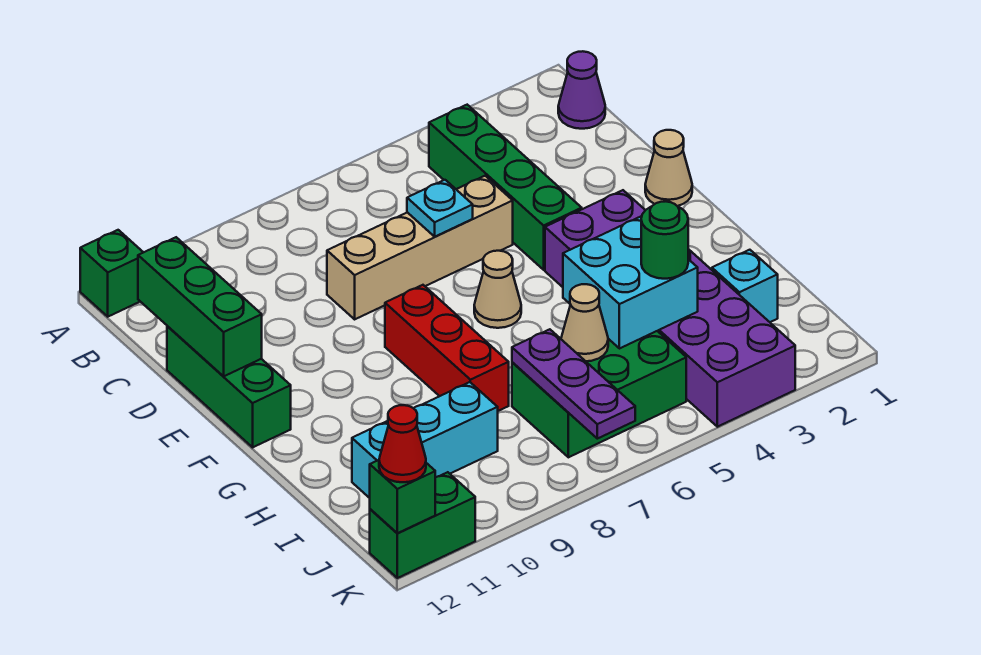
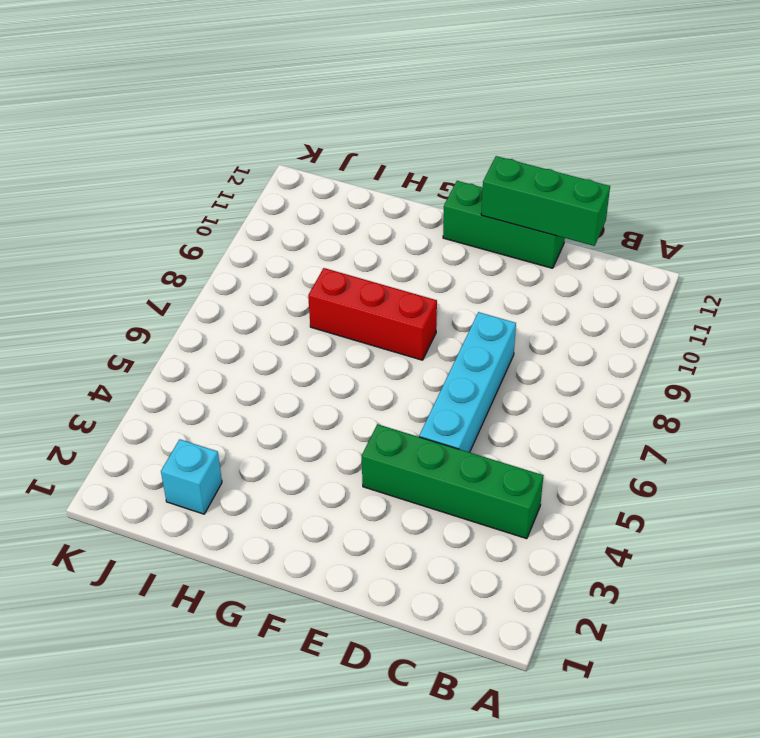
cyan brick D5:D8 level 1 -> tan brick D5:D8 level 1
none -> green brick A12 level 1
none -> purple cone B1 level 1
none -> tan cone E1 level 1

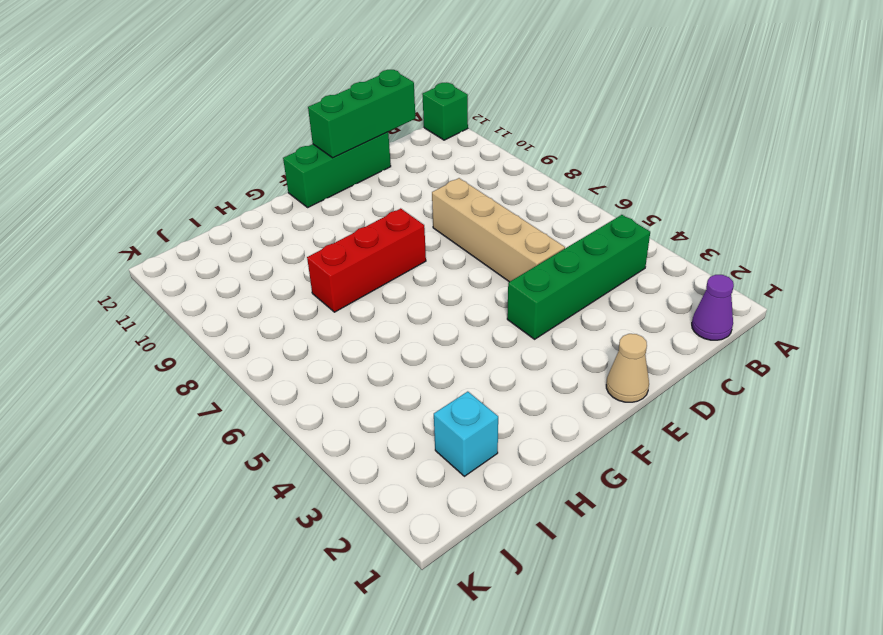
none -> purple brick F3:K4 level 1
none -> tan cone F6 level 1
none -> green brick I5:J7 level 1

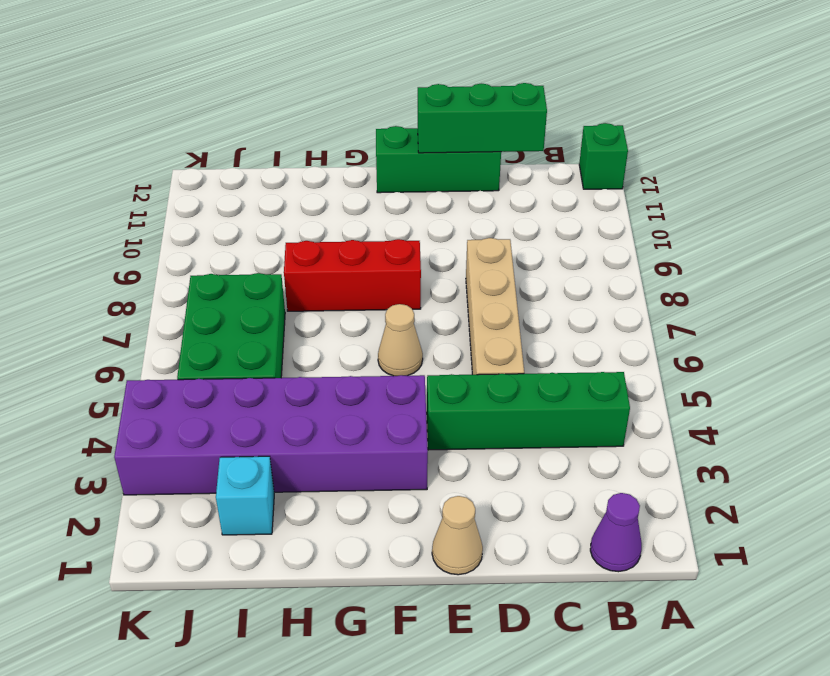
none -> cyan brick I9:I11 level 1
none -> green brick K11:K12 level 1
none -> cyan plate D6 level 2

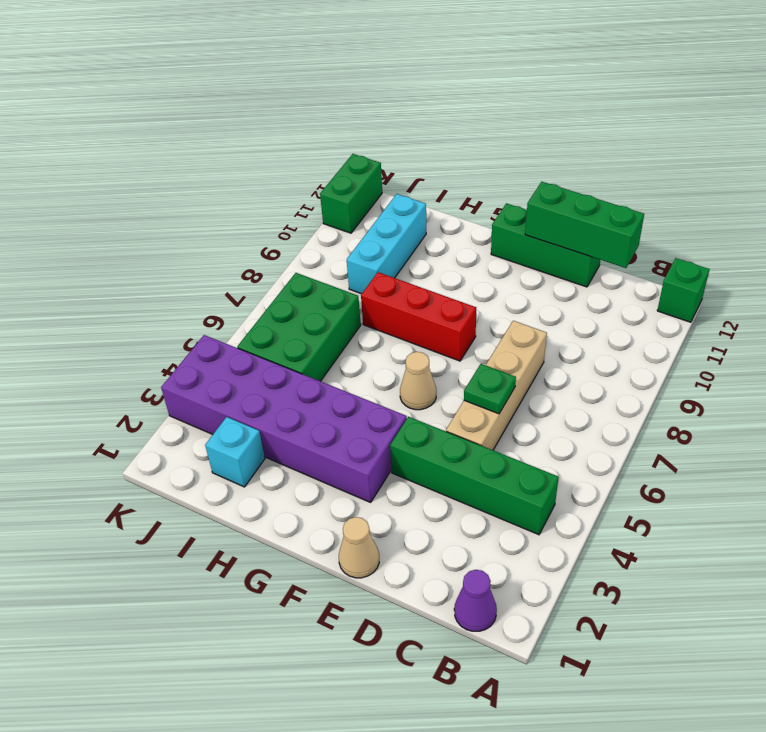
green plate D6 level 2 -> cyan plate D6 level 2
none -> cyan brick H4:I5 level 2
none -> tan cone I6 level 2
none -> purple plate I7:K7 level 2

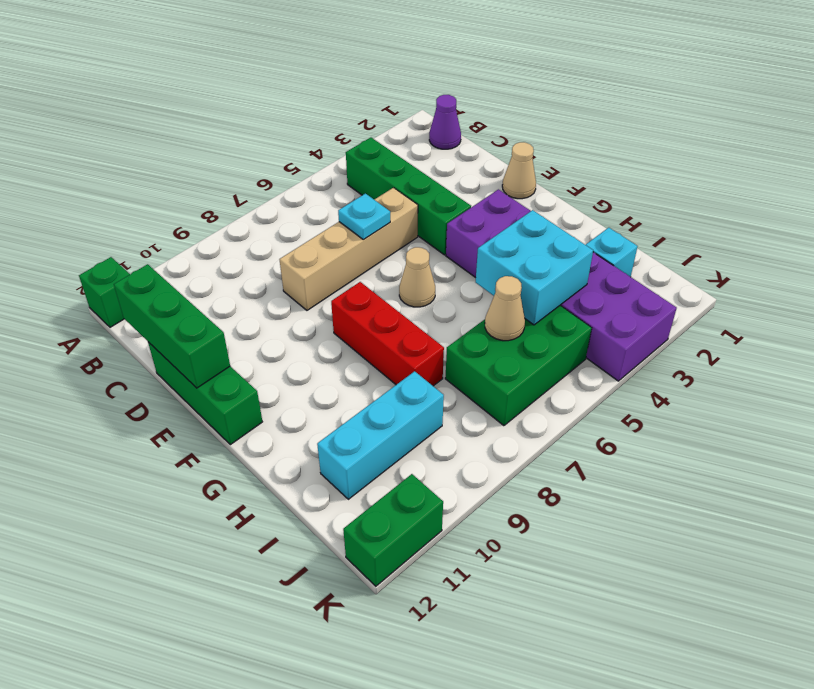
none -> purple plate I7:K7 level 2
none -> green brick K12 level 2
none -> green round brick I4 level 3

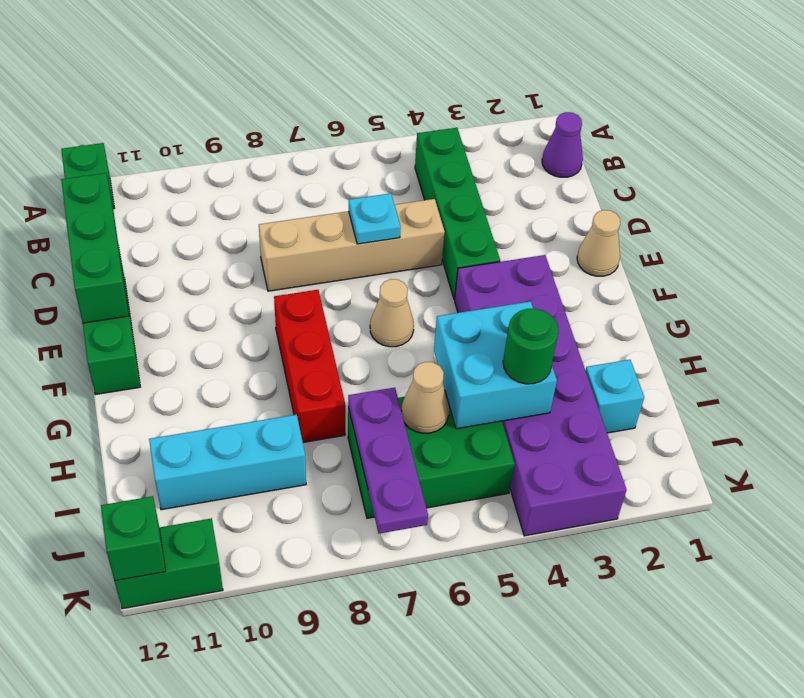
none -> red cone K12 level 3

